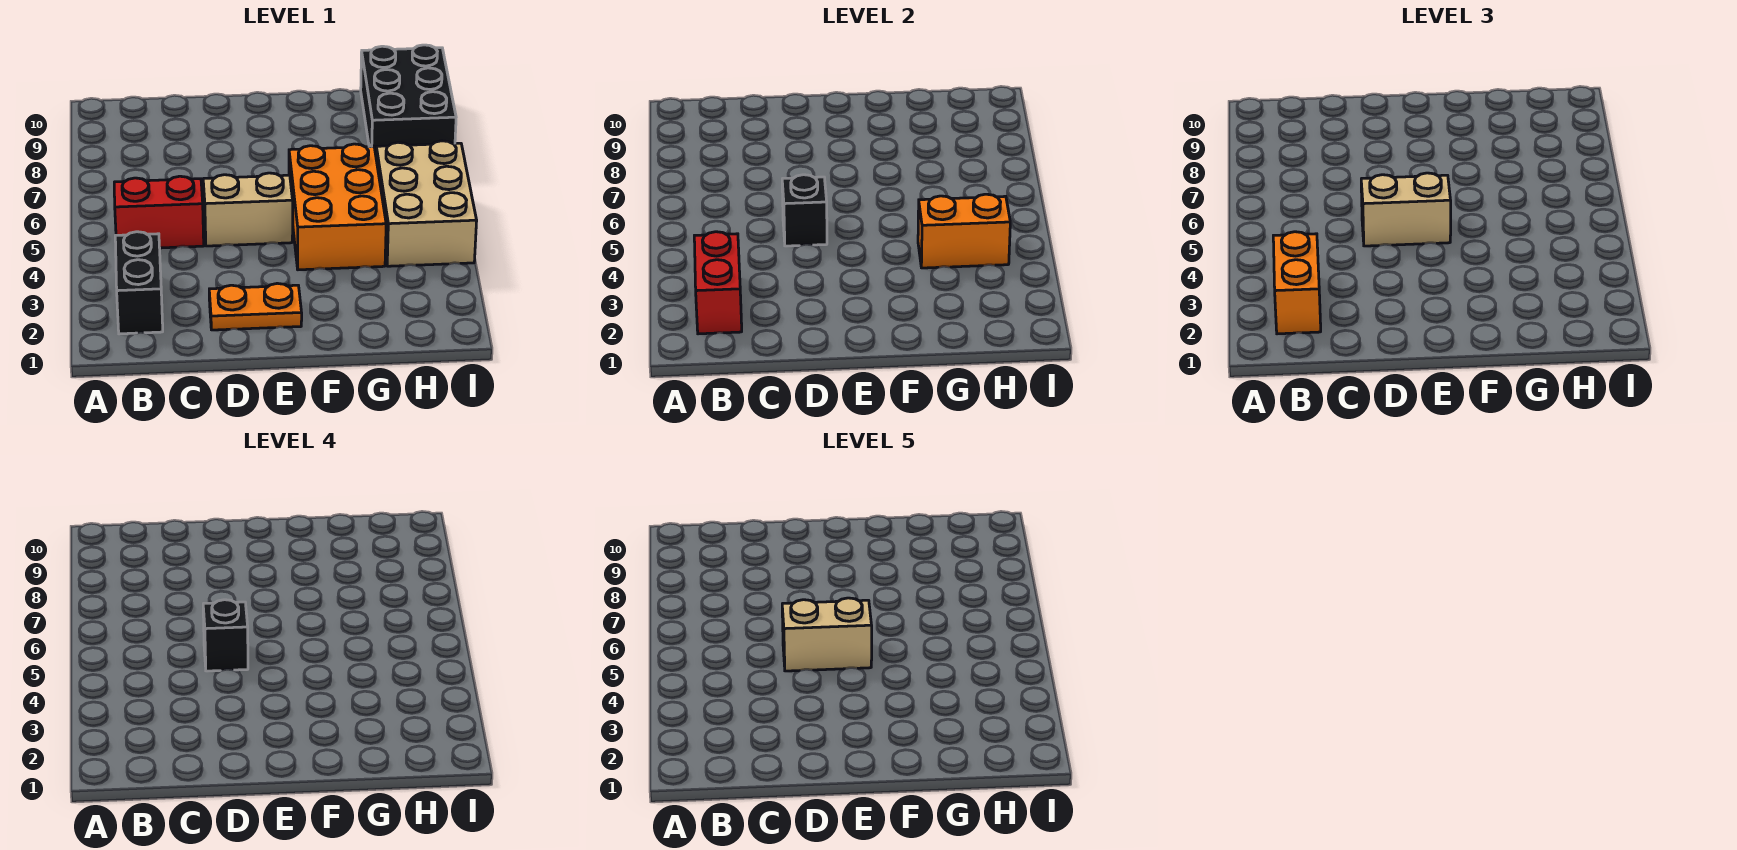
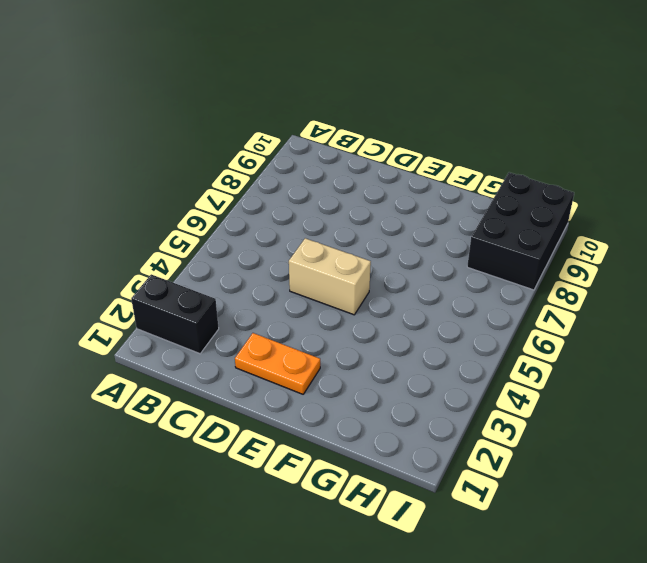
black brick A2:B2 level 1 -> black brick B2:B3 level 1
none -> red brick B5:C5 level 1
none -> orange brick F4:G6 level 1
none -> tan brick H4:I6 level 1

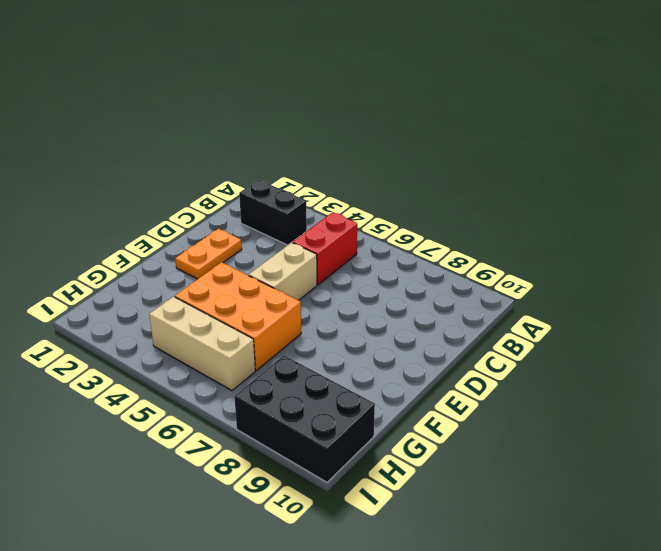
tan brick H4:H6 level 1 -> tan brick H4:I6 level 1
none -> red brick B2:B3 level 2
none -> black brick D5 level 2
none -> orange brick G4:H4 level 2

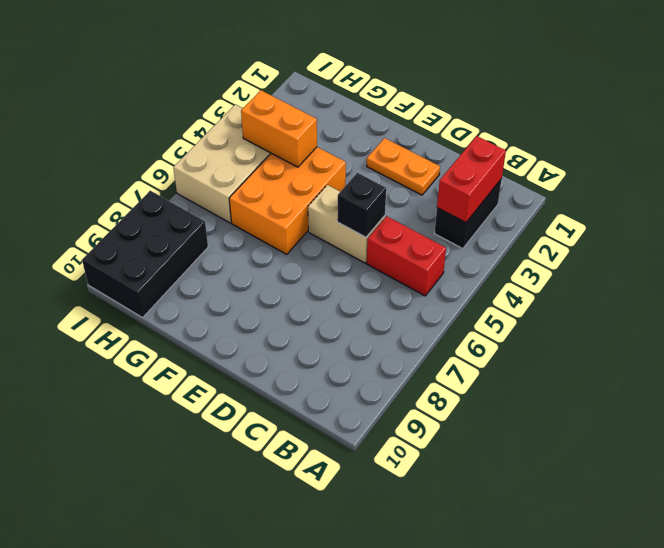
none -> orange brick B2:B3 level 3
none -> tan brick D5:E5 level 3
none -> black brick D5 level 4

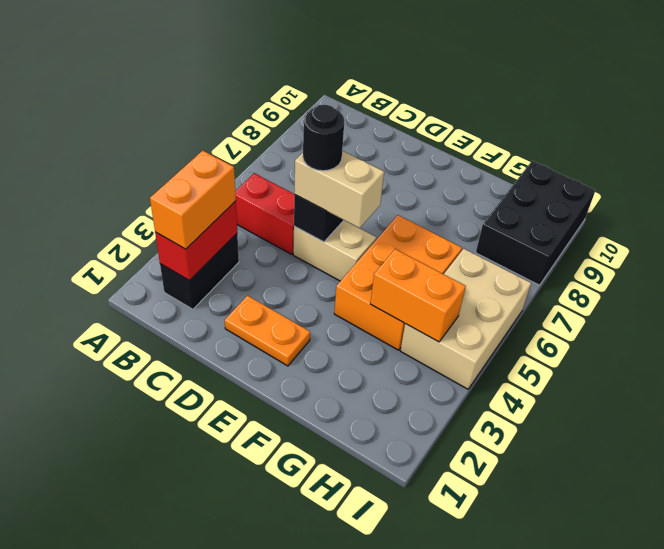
black round brick D5 level 4 -> black brick D5 level 4
none -> tan brick D5:E5 level 5

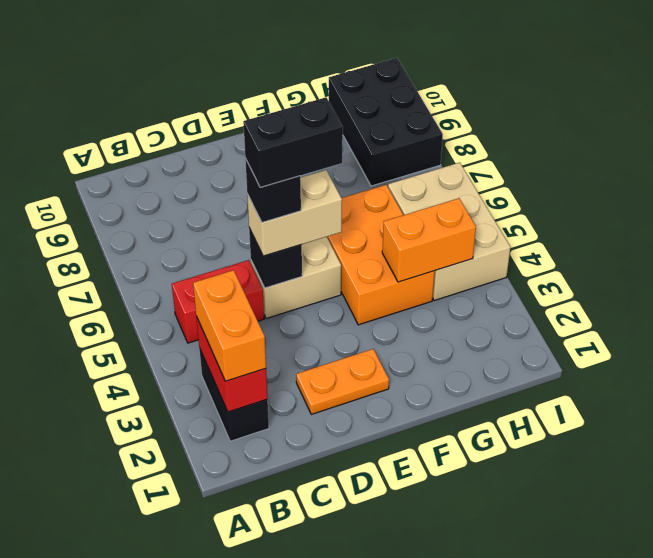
black brick D5:E5 level 5 -> tan brick D5:E5 level 5

